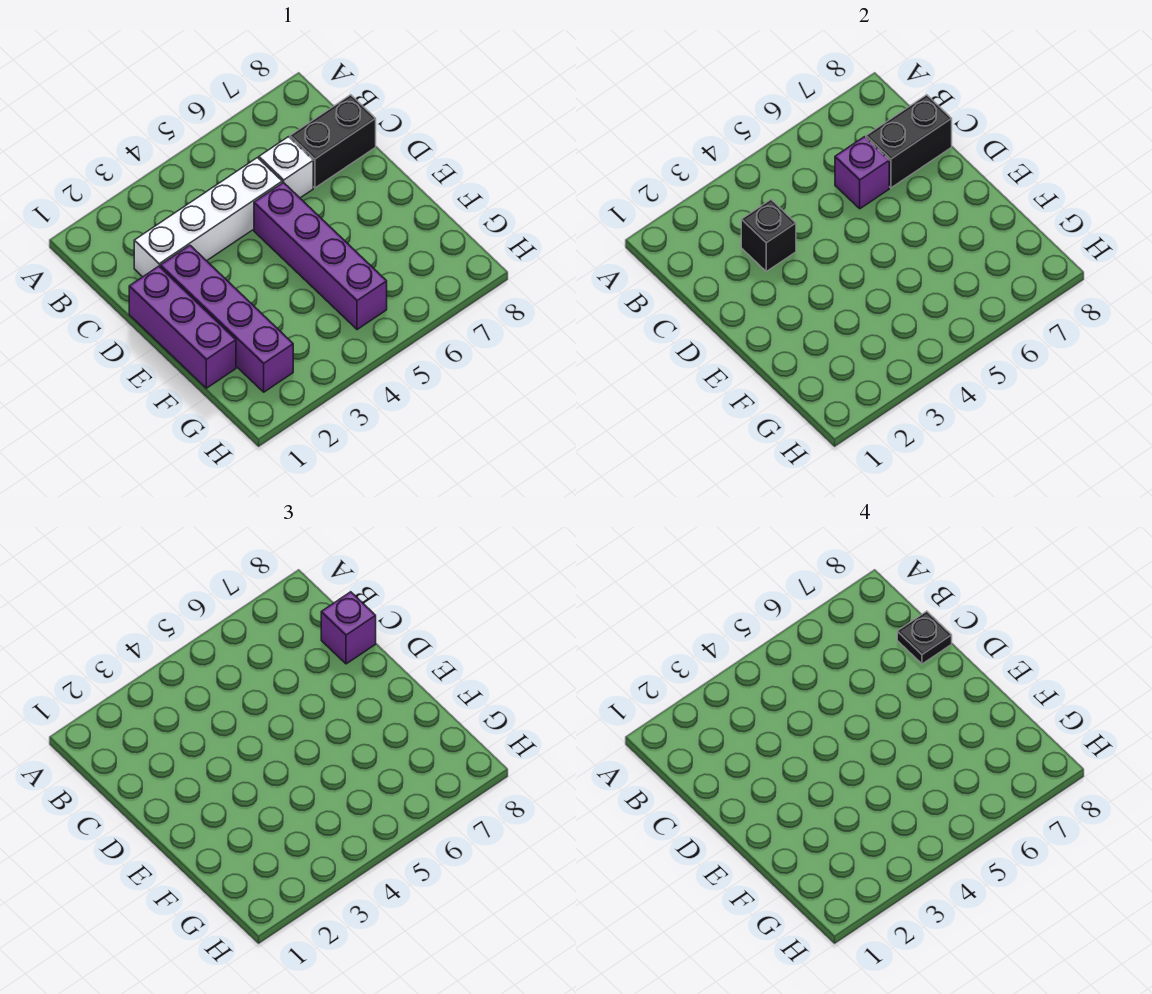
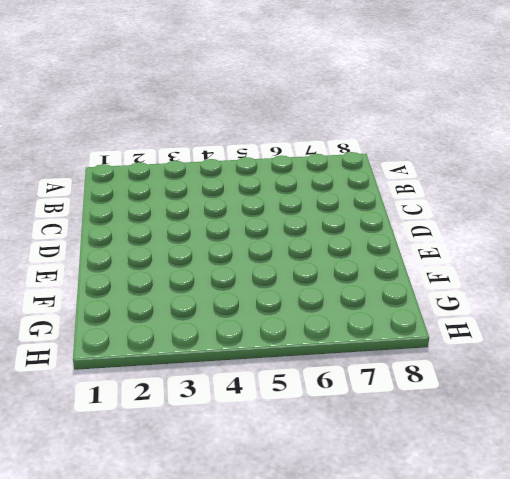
none -> white brick C2:C5 level 1
none -> white brick C6 level 1

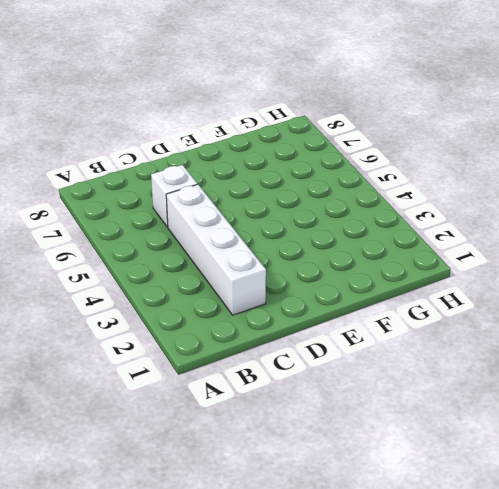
none -> black brick C7:C8 level 1
none -> purple brick D1:F1 level 1

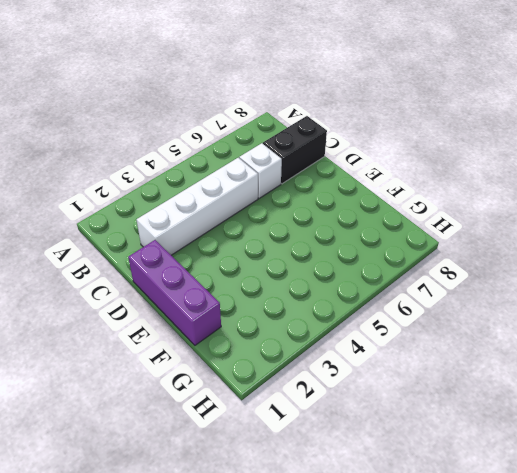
none -> purple brick D2:G2 level 1
none -> purple brick D5:G5 level 1

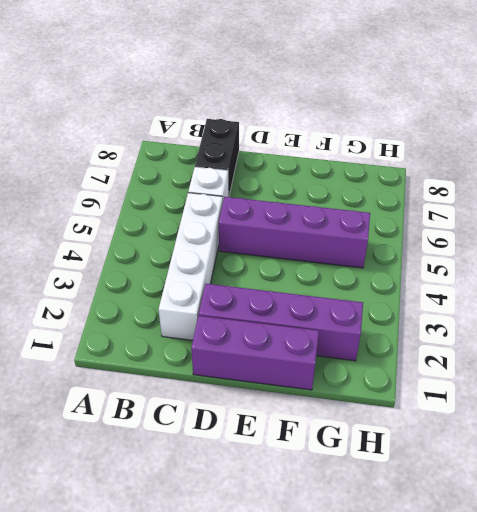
none -> black brick C3 level 2
none -> purple brick C6 level 2

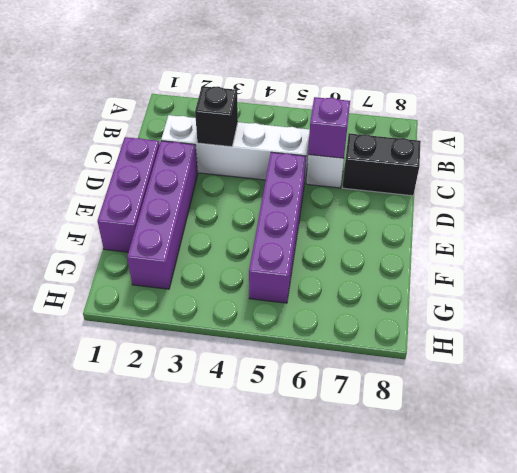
none -> black brick C7:C8 level 2
none -> purple brick C8 level 3

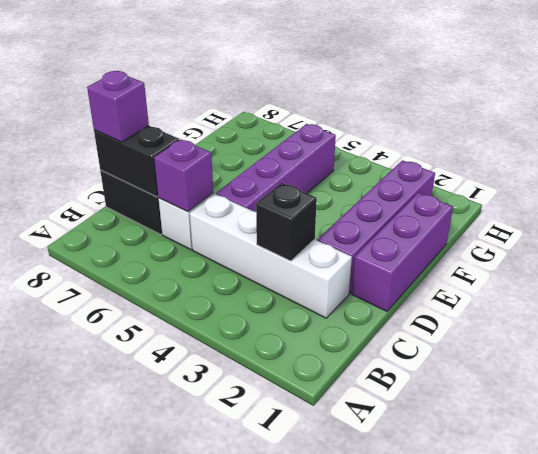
none -> black plate C8 level 4

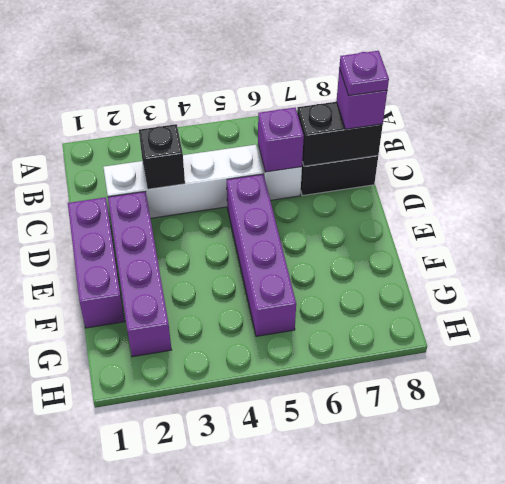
purple plate C8 level 4 -> black plate C8 level 4

